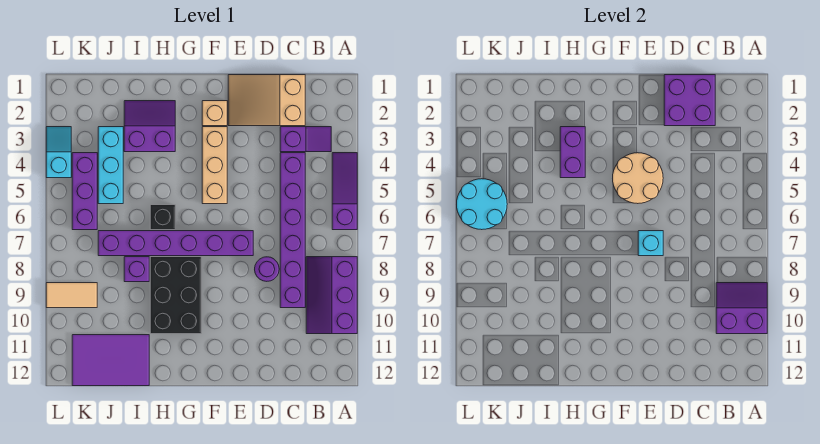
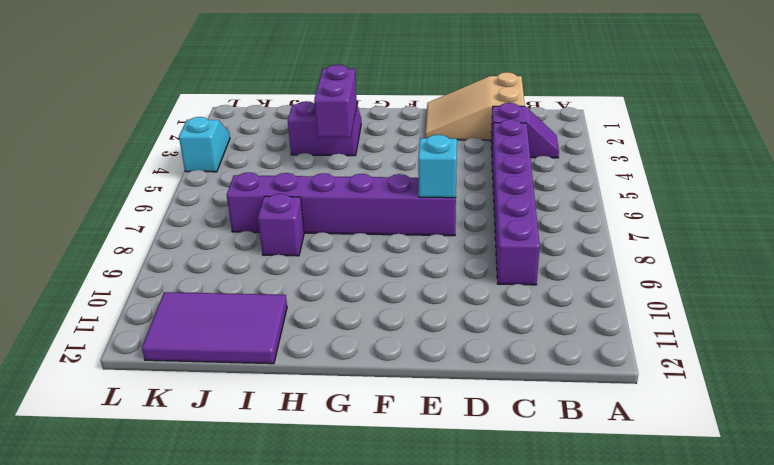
none -> purple slope A4:A6 level 1 top 6
none -> purple slope A8:B10 level 1 top A
none -> purple round brick D8 level 1

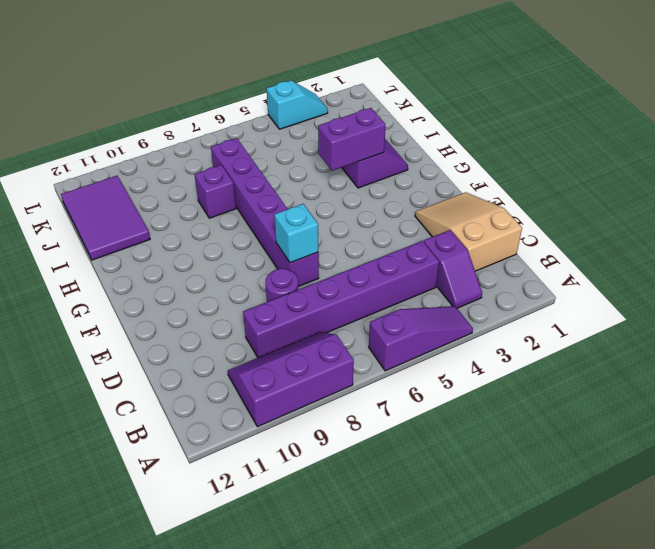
none -> tan brick F2 level 1
none -> tan brick F3:F5 level 1
none -> black brick G8:H10 level 1

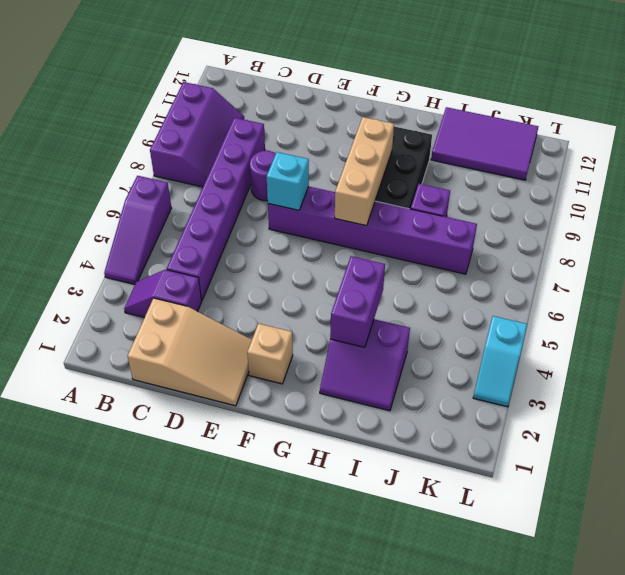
tan brick G7:G9 level 2 -> tan brick F3:F5 level 1
none -> black brick H6 level 1
none -> cyan brick J3:J5 level 1
none -> purple brick K4:K6 level 1

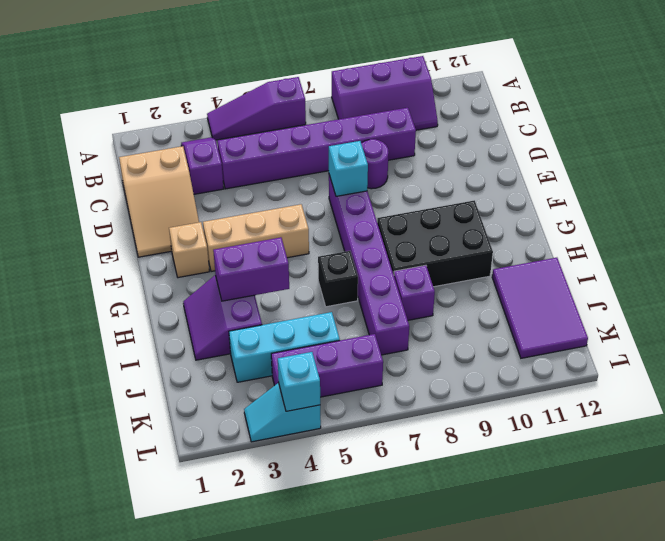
cyan brick L4 level 2 -> none
none -> tan tile K9:L9 level 1
none -> purple slope A9:B10 level 2 top 10
none -> purple brick C1:D2 level 2

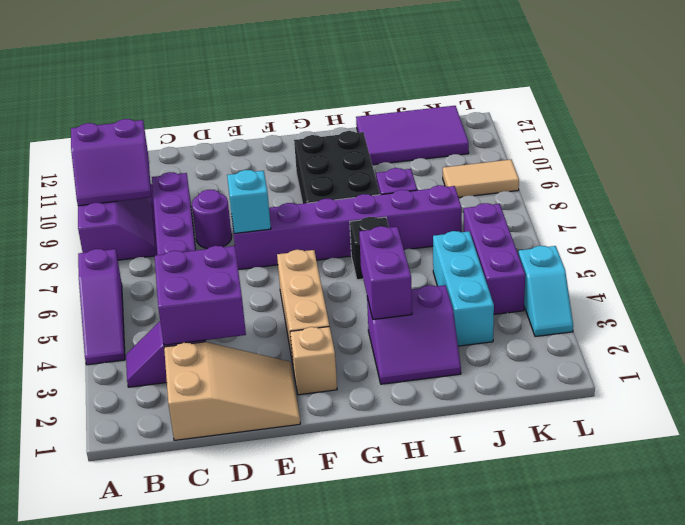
purple brick C3:D4 level 2 -> purple brick C1:D2 level 2
none -> tan round brick E4:F5 level 2
none -> cyan round brick K5:L6 level 2

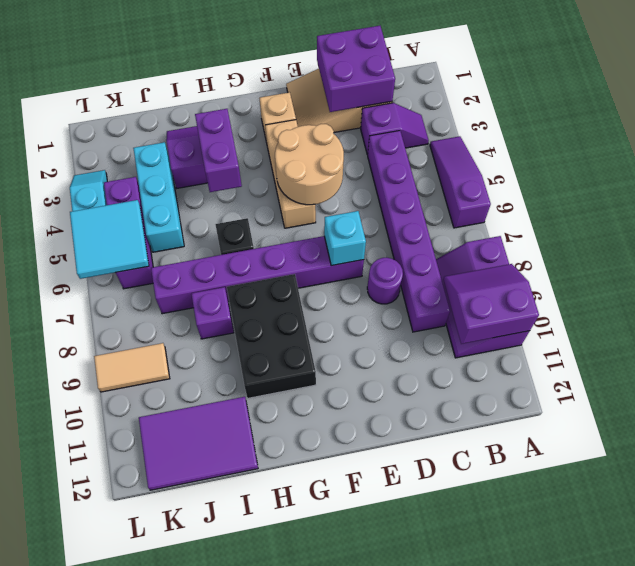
cyan tile K5:L6 level 2 -> cyan round brick K5:L6 level 2

